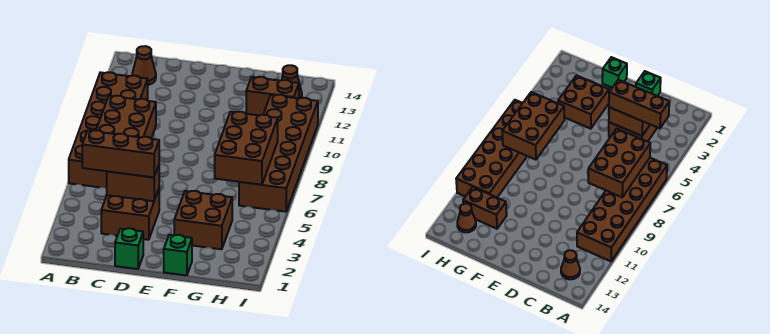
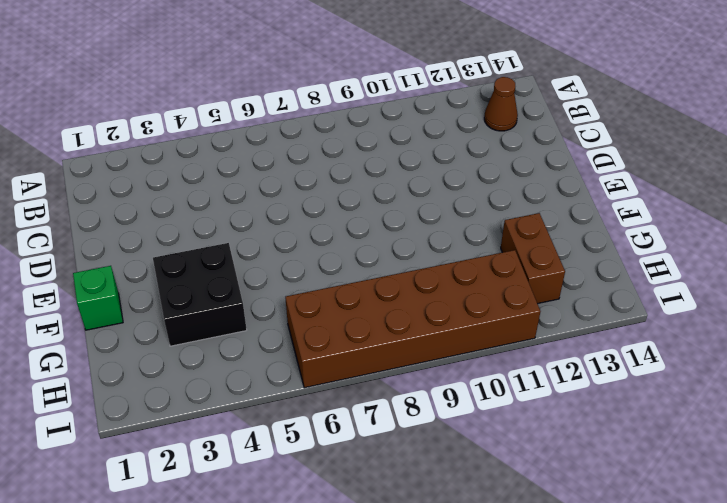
black brick F3:G4 level 1 -> brown brick F3:G4 level 1
none -> brown brick A6:B11 level 1
none -> brown brick C3:D4 level 1
none -> green brick D1 level 1

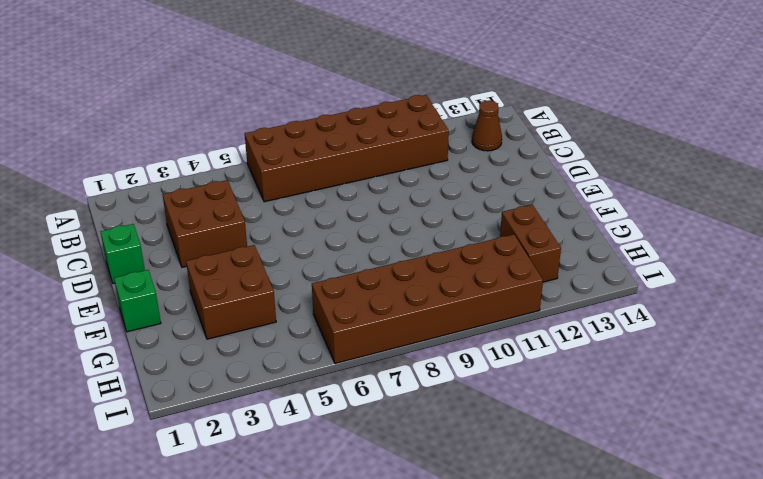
none -> brown cone H13 level 1
none -> brown brick B6:C8 level 2
none -> brown brick C4:D4 level 2

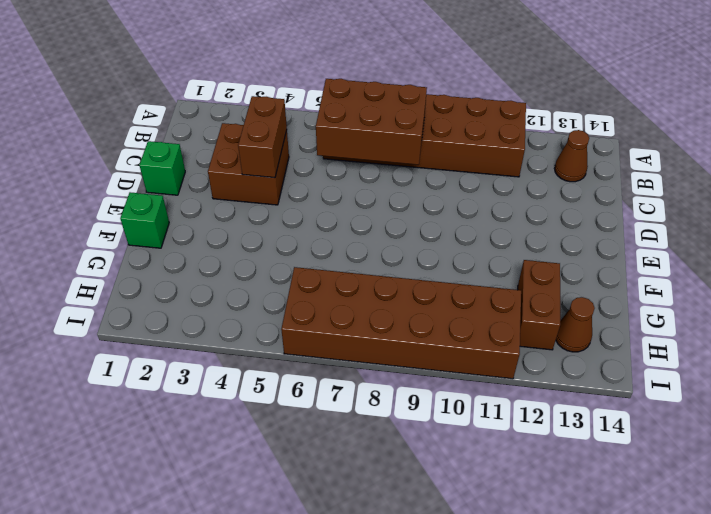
none -> brown brick F3:G4 level 1
none -> brown brick G6:H8 level 2
none -> brown brick B4:D4 level 3

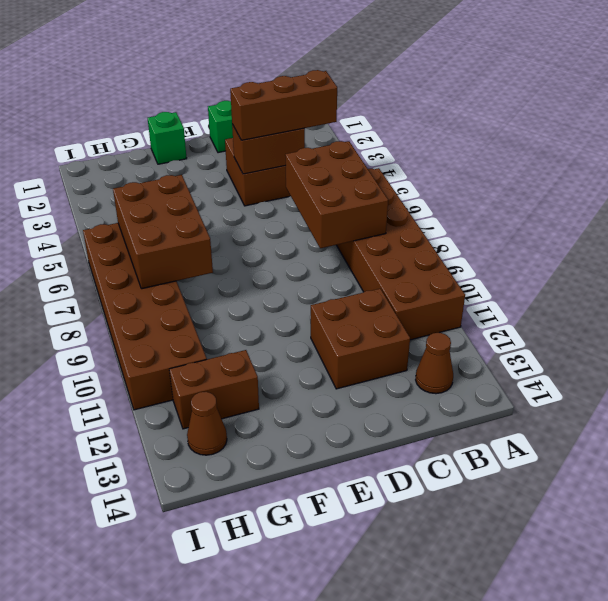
brown brick C11:D12 level 1 -> brown brick F3:G4 level 1

